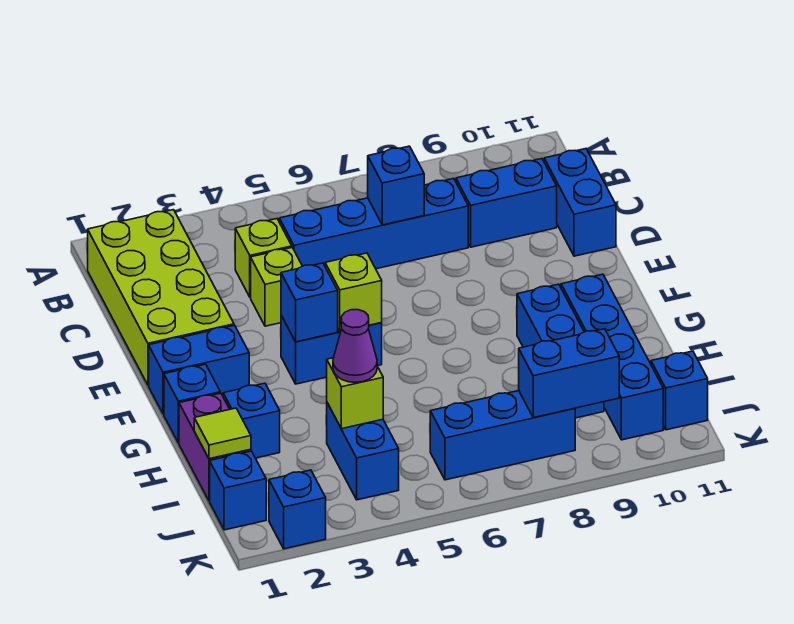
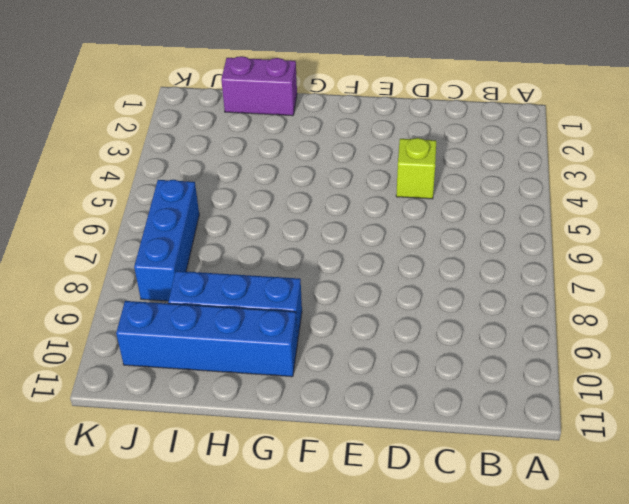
none -> lime brick B1:E2 level 1
none -> lime brick C4 level 1
none -> blue brick C5:C8 level 1

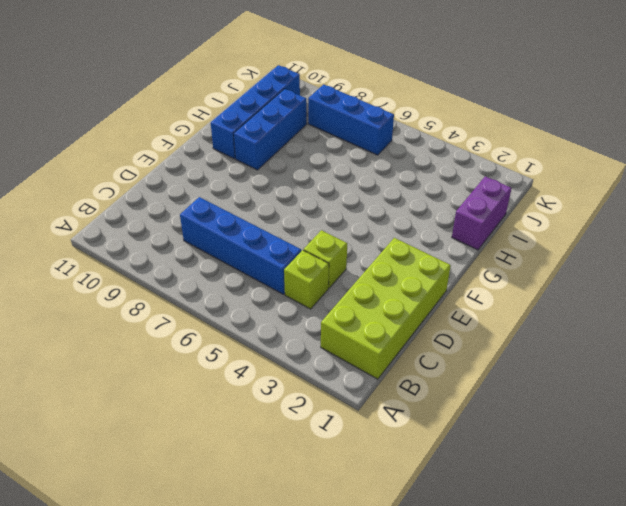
none -> blue brick C9:C10 level 1
none -> blue brick C11:D11 level 1
none -> blue brick F1:F2 level 1

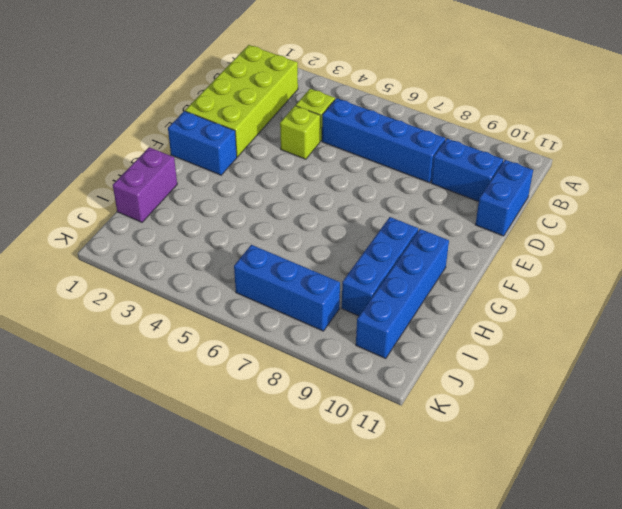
none -> blue brick F4:F5 level 1
none -> blue brick G1 level 1
none -> blue brick H2 level 1

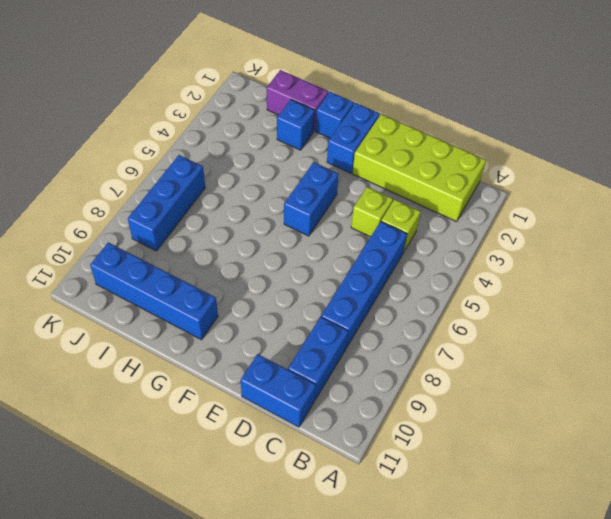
none -> blue brick G9:I9 level 1
none -> blue brick I4:J4 level 1
none -> blue brick J1 level 1

